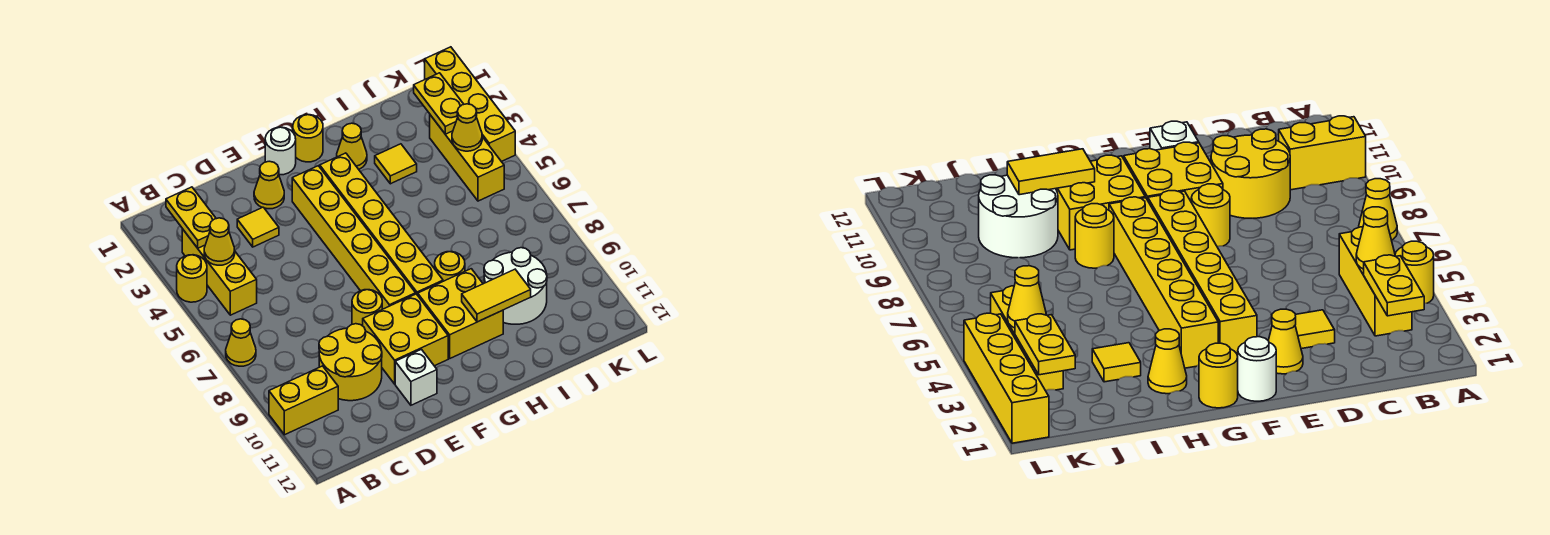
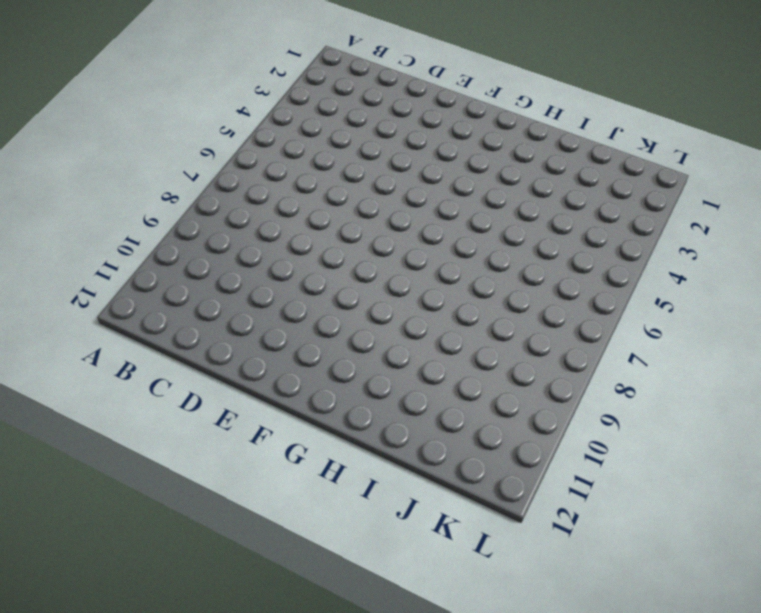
none -> yellow round brick A4 level 1
none -> yellow cone A7 level 1
none -> yellow brick A10:B10 level 1

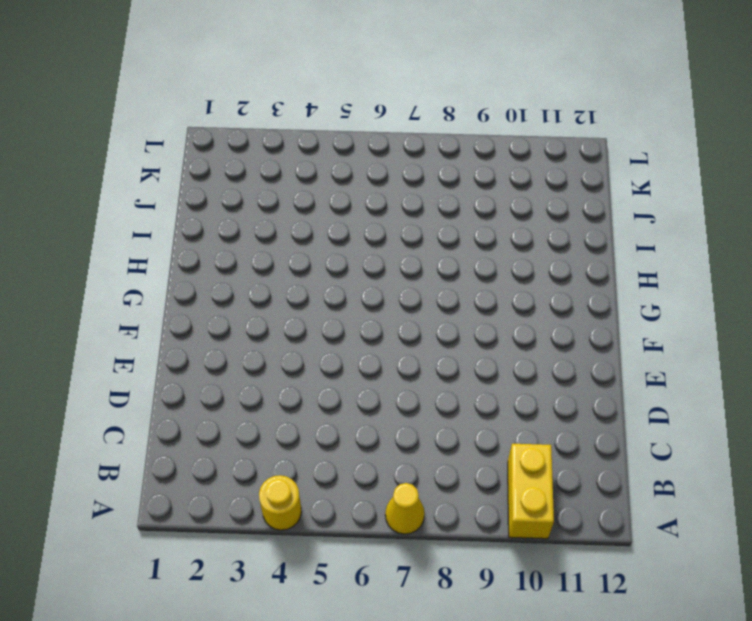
none -> yellow brick B3:B5 level 1
none -> yellow round brick C9:D10 level 1
none -> yellow tile D3 level 1

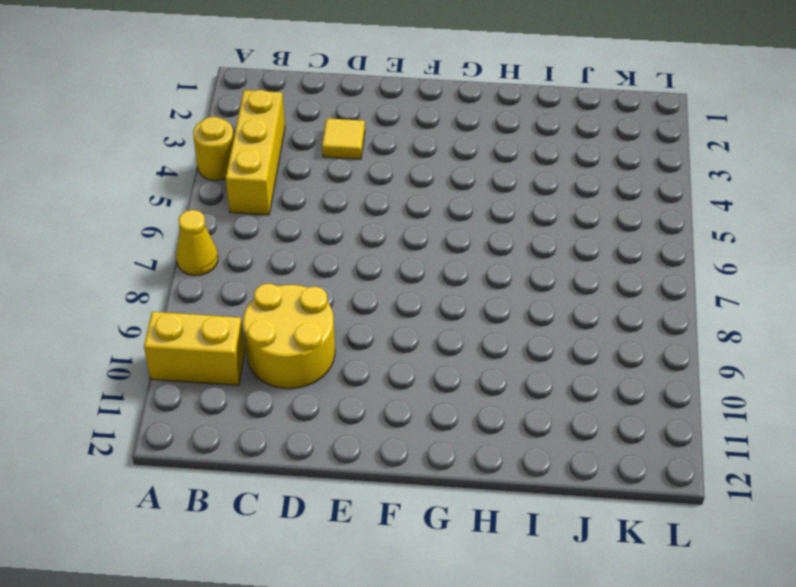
none -> yellow cone E2 level 1
none -> yellow round brick E8 level 1
none -> yellow brick E9:F10 level 1

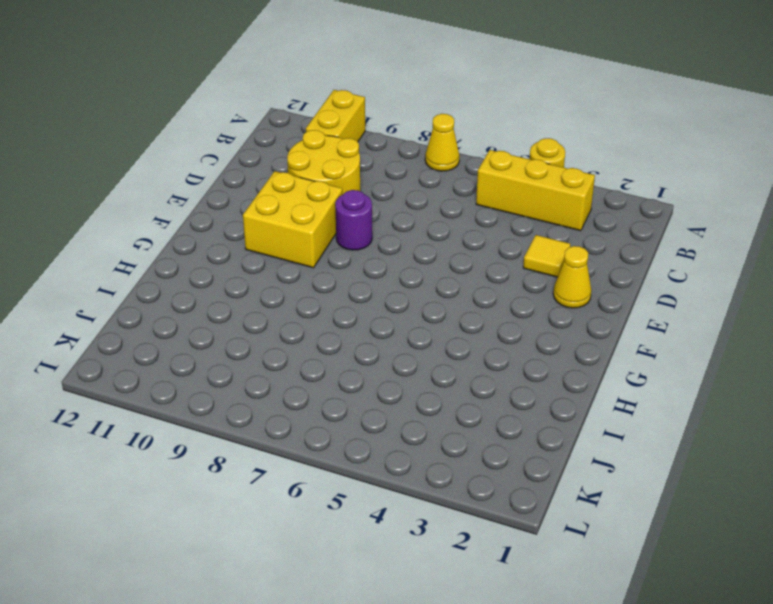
purple round brick E8 level 1 -> yellow round brick E8 level 1
none -> white brick E11 level 1
none -> white round brick F1 level 1
none -> yellow brick F3:F8 level 1

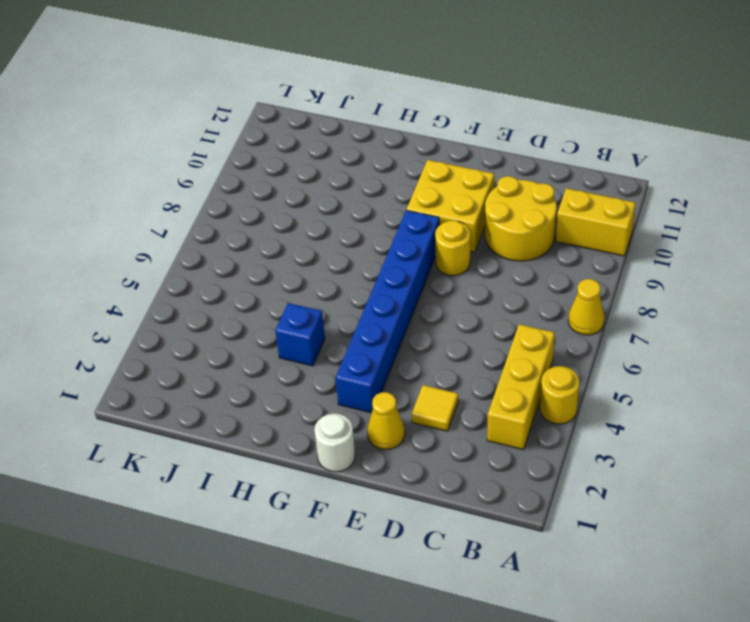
blue brick F3:F8 level 1 -> yellow brick F3:F8 level 1
blue brick H4 level 1 -> none
none -> white brick E11 level 1
none -> yellow round brick G1 level 1
none -> yellow brick G3:G8 level 1

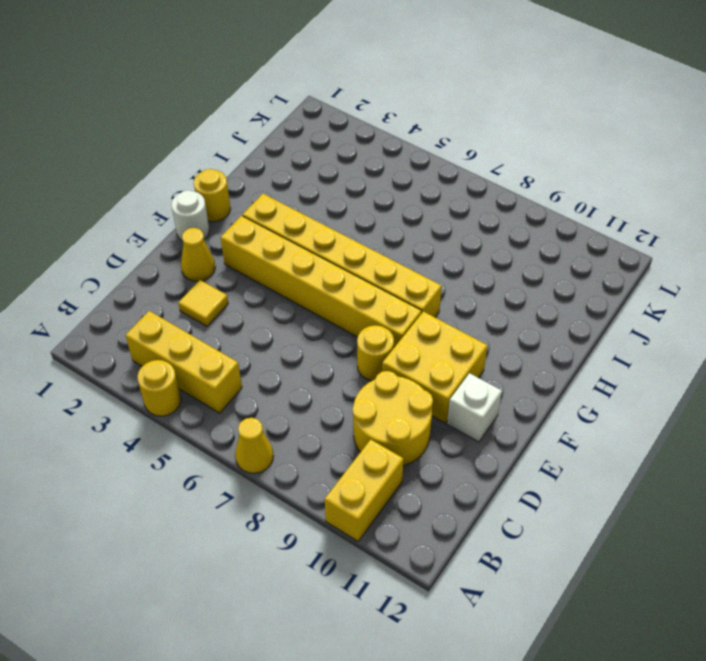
none -> yellow brick G9:H10 level 1
none -> yellow cone H2 level 1
none -> yellow round brick H8 level 1

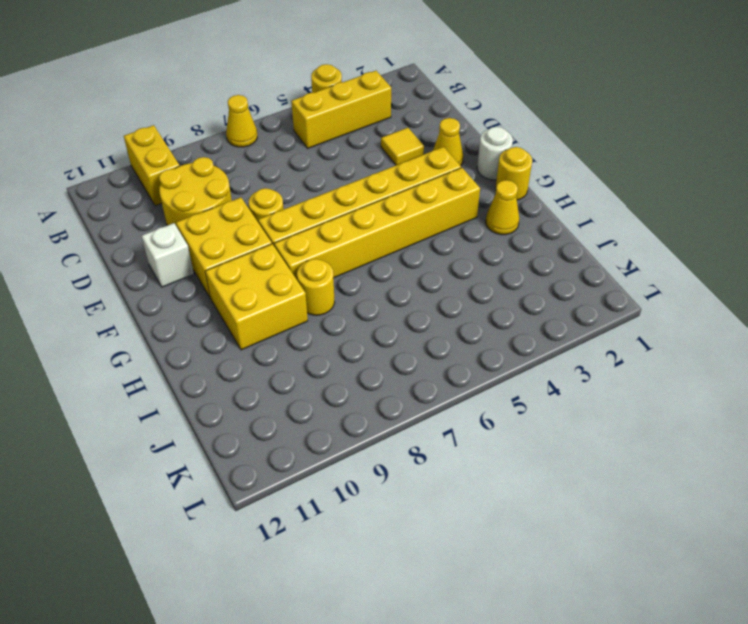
none -> yellow tile I3 level 1
none -> white round brick I9:J10 level 1
none -> yellow brick K3:K5 level 1

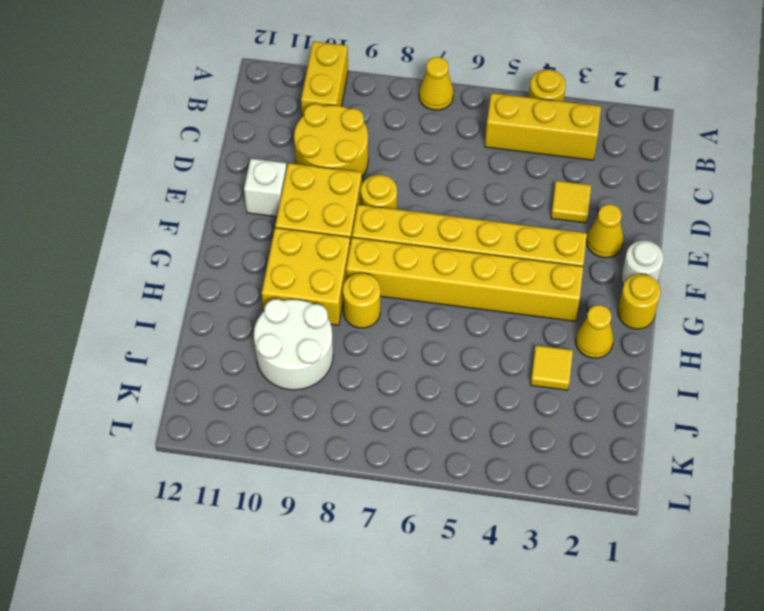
none -> yellow brick K3:K5 level 1
none -> yellow brick L1:L4 level 1
none -> yellow plate B2:B3 level 2

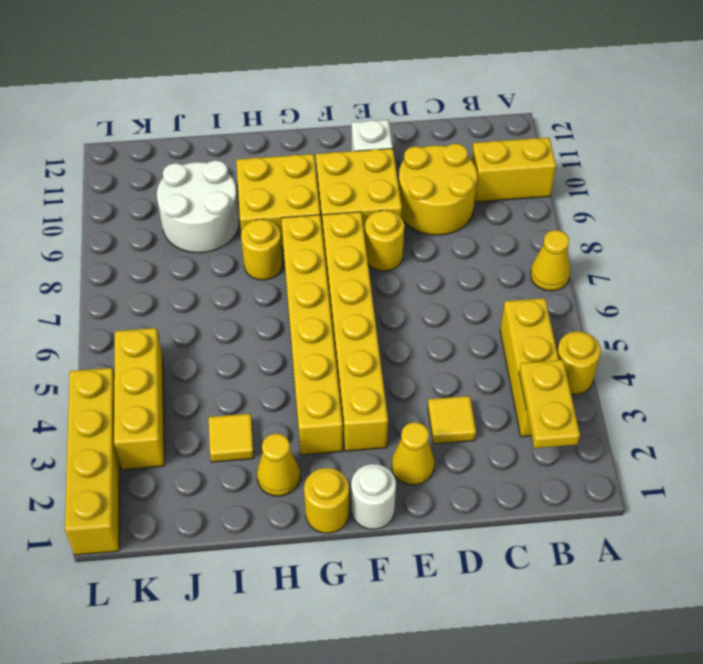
none -> yellow cone B4 level 2
none -> yellow tile H10:I10 level 2
none -> yellow plate K2:K3 level 2

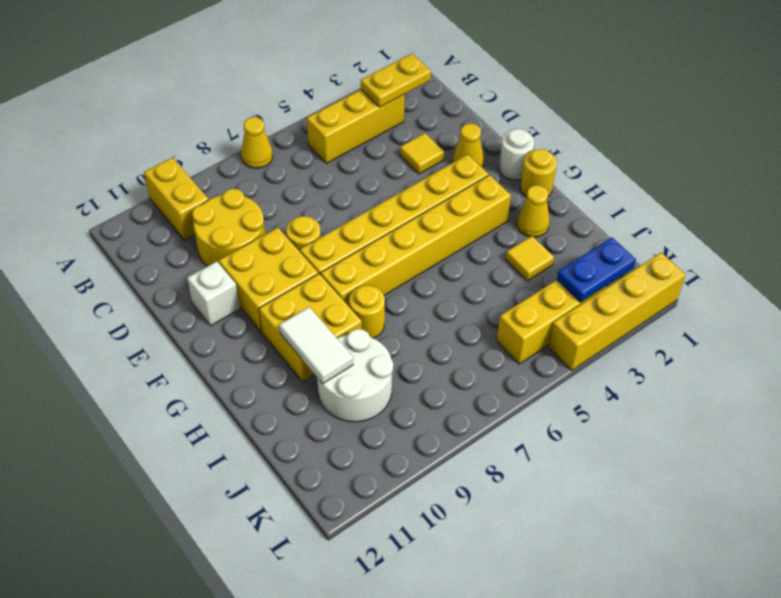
white tile H10:I10 level 2 -> yellow tile H10:I10 level 2
blue plate K2:K3 level 2 -> yellow plate K2:K3 level 2
none -> yellow round brick A4 level 1
none -> yellow cone B4 level 2
none -> yellow cone K4 level 2

